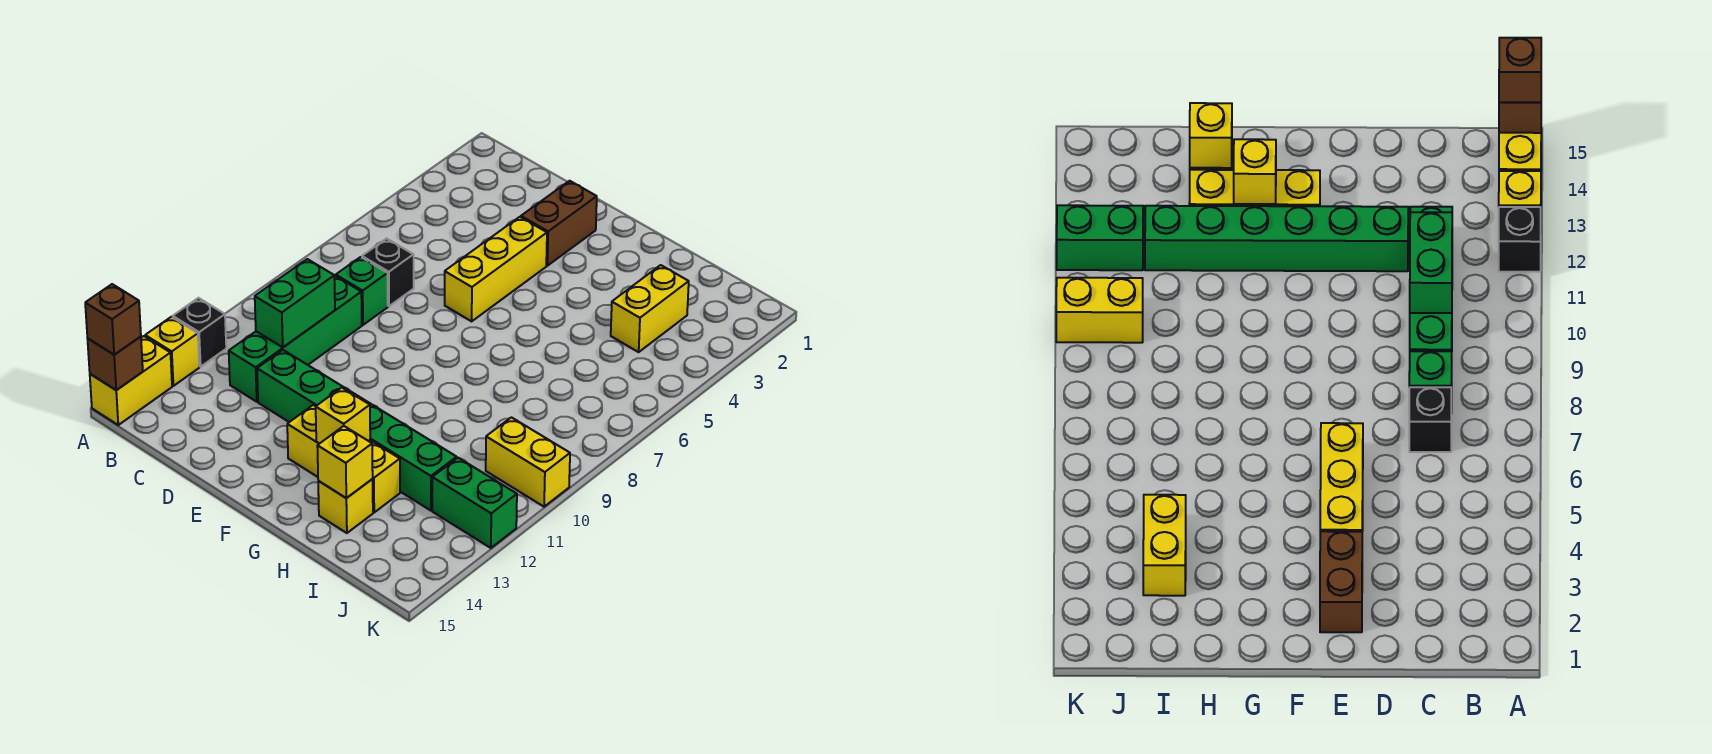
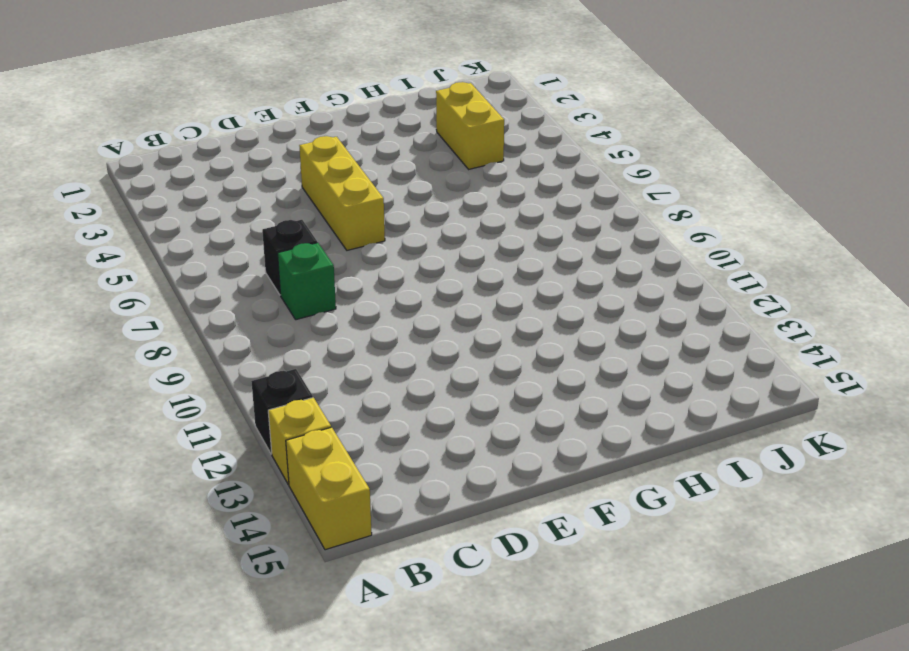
none -> green brick C9:C12 level 1
none -> green brick D12:I12 level 1
none -> brown brick E2:E3 level 1

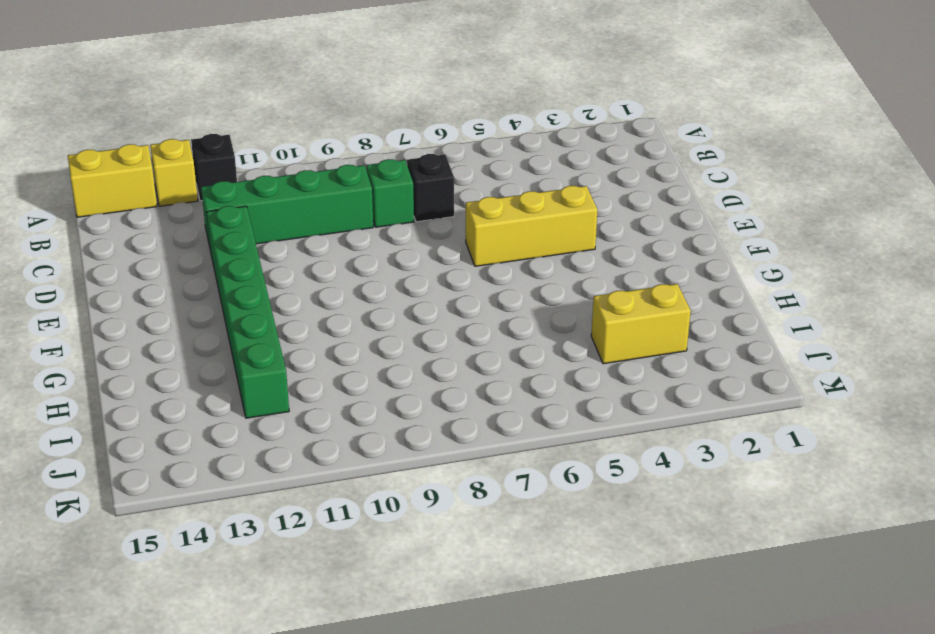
none -> brown brick E2:E3 level 1
none -> yellow brick F13:H13 level 1
none -> yellow brick H14 level 1

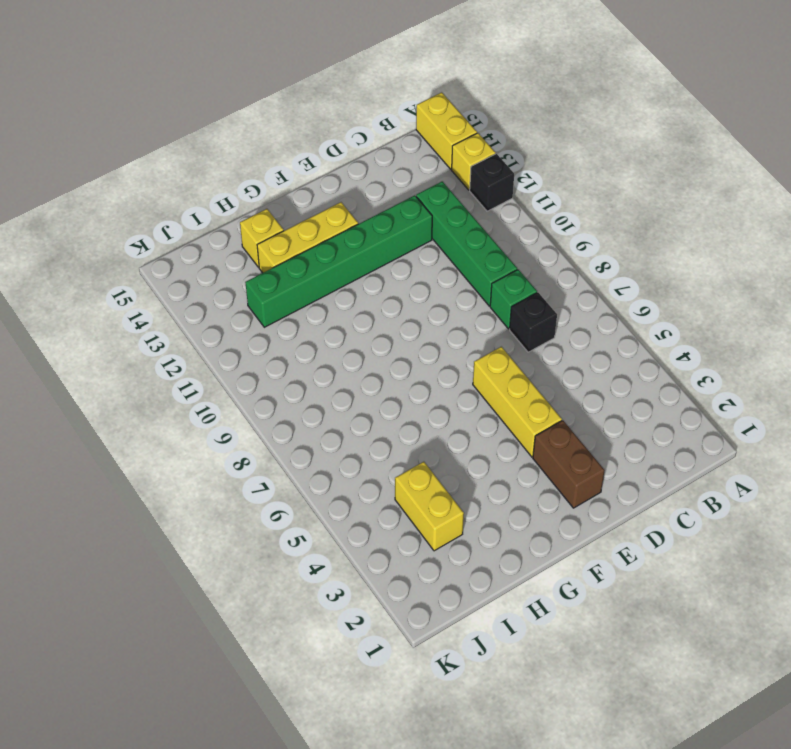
none -> yellow brick J10:K10 level 1
none -> green brick J12:K12 level 1
none -> brown brick A15 level 2

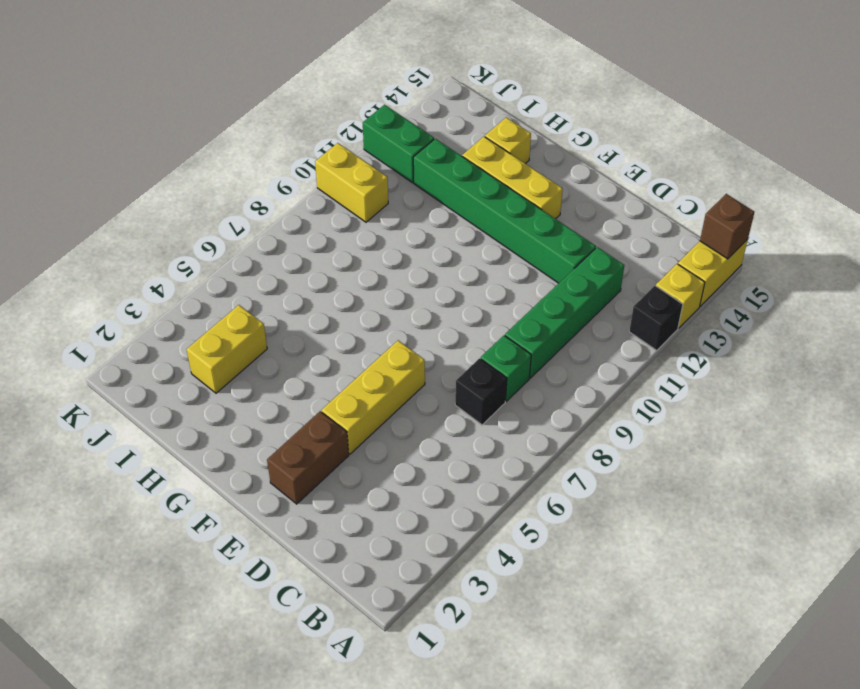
none -> green brick C10:C11 level 2
none -> yellow brick G13 level 2
none -> yellow brick H14 level 2

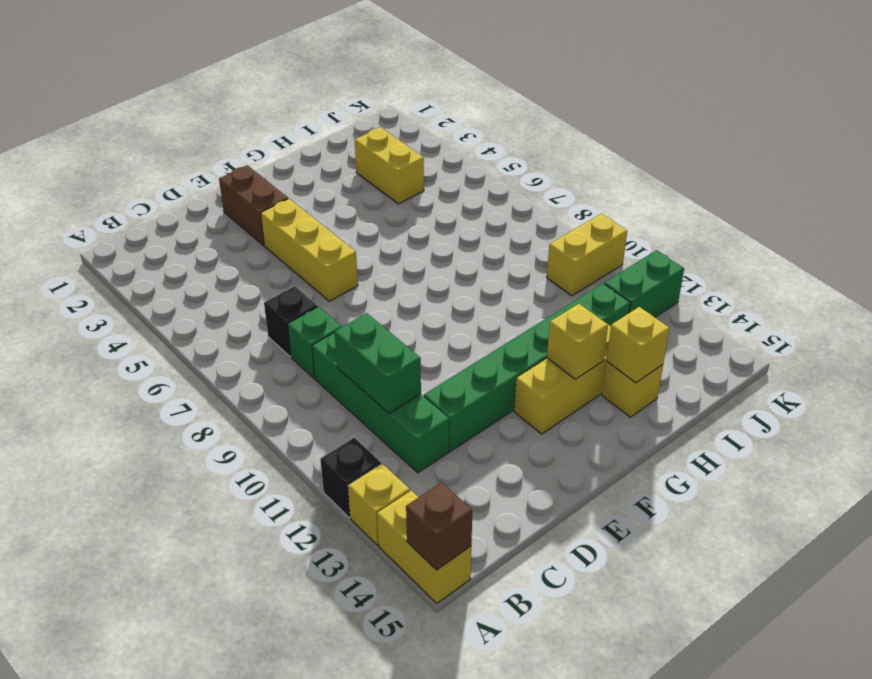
none -> brown brick A15 level 3

